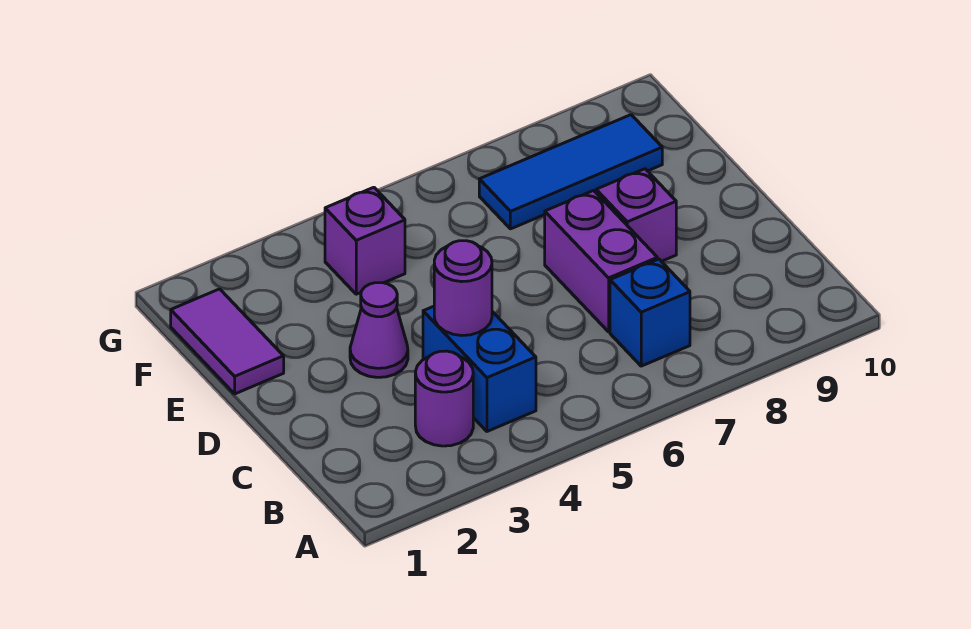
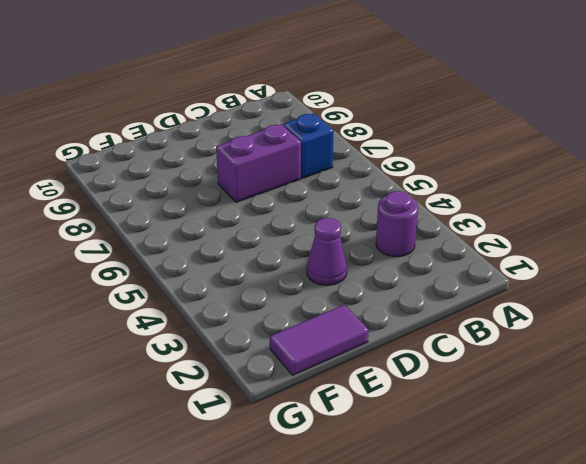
none -> blue brick B4:C4 level 1
none -> purple brick D8 level 1

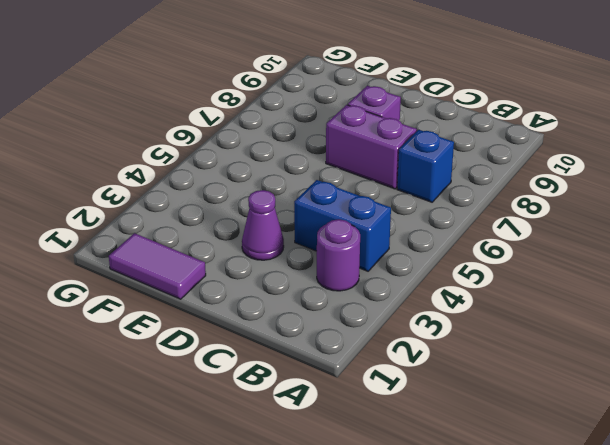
none -> purple brick F4 level 1
none -> blue tile F7:F9 level 1

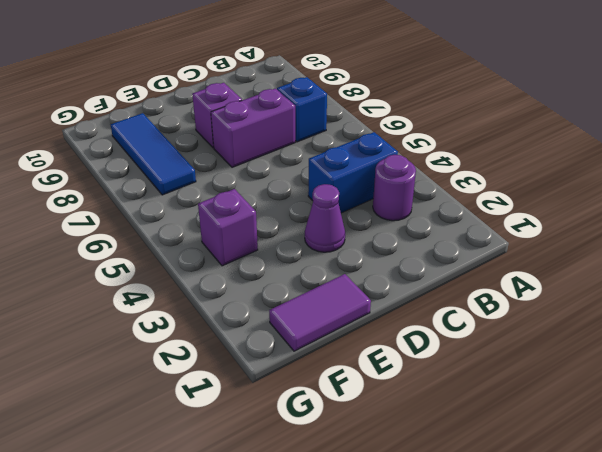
none -> purple round brick C4 level 2

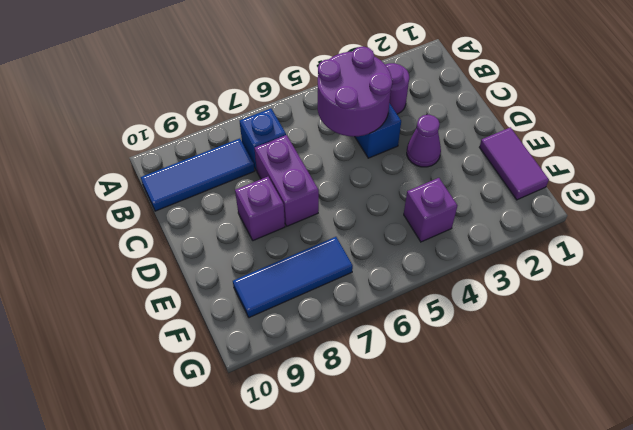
purple round brick B4:C5 level 2 -> purple round brick C4 level 2
blue tile B8:B10 level 1 -> none

